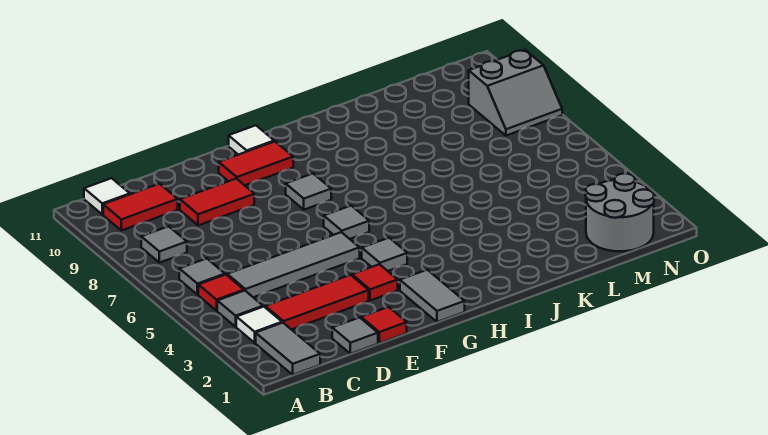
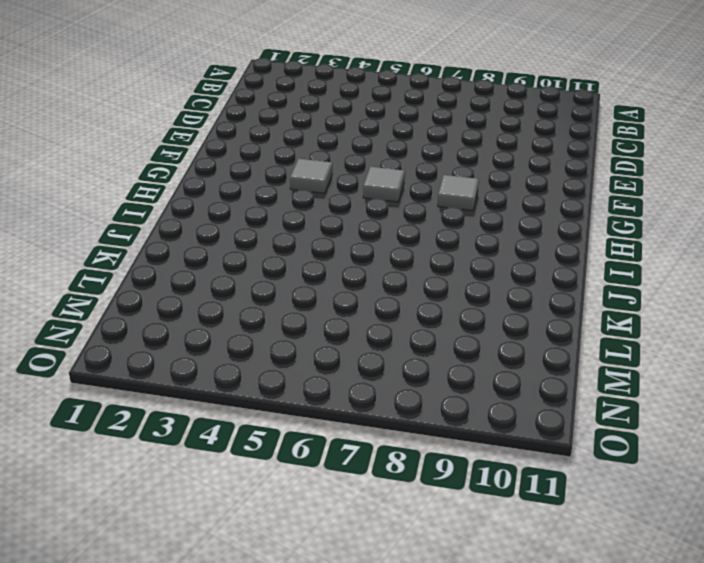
none -> grey tile B1:B2 level 1
none -> white tile B3 level 1
none -> grey tile B4 level 1

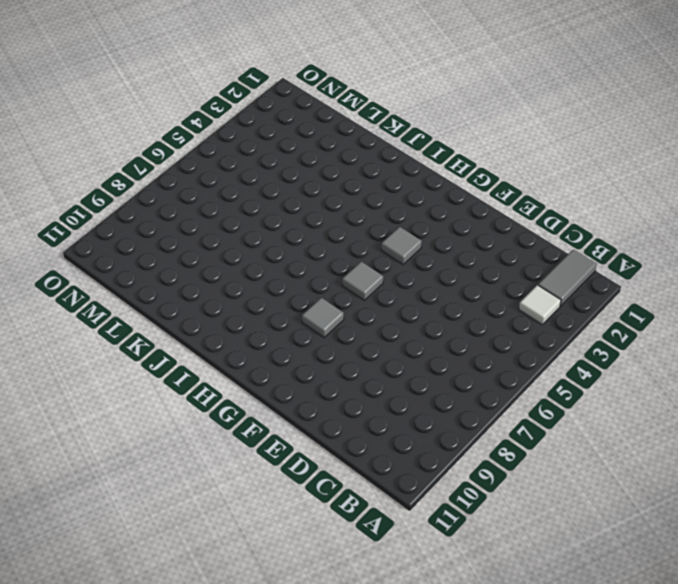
none -> grey tile B4 level 1
none -> red tile B5 level 1
none -> grey tile B6 level 1

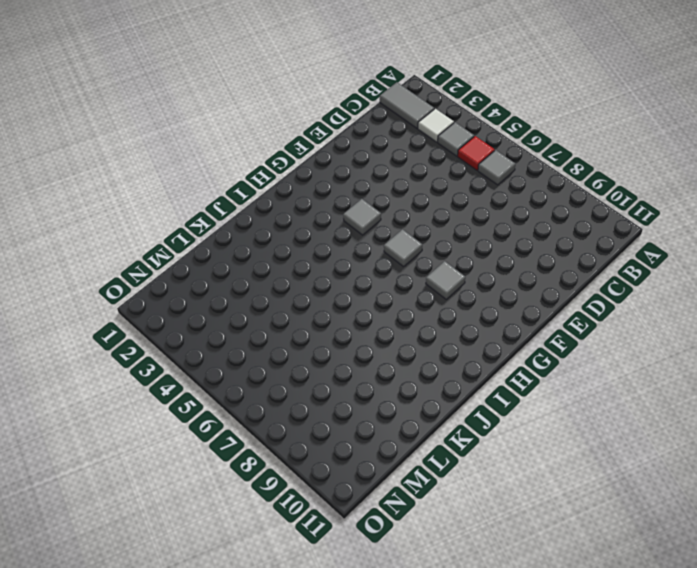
none -> grey tile B8 level 1
none -> red tile B10:C10 level 1
none -> white tile B11 level 1

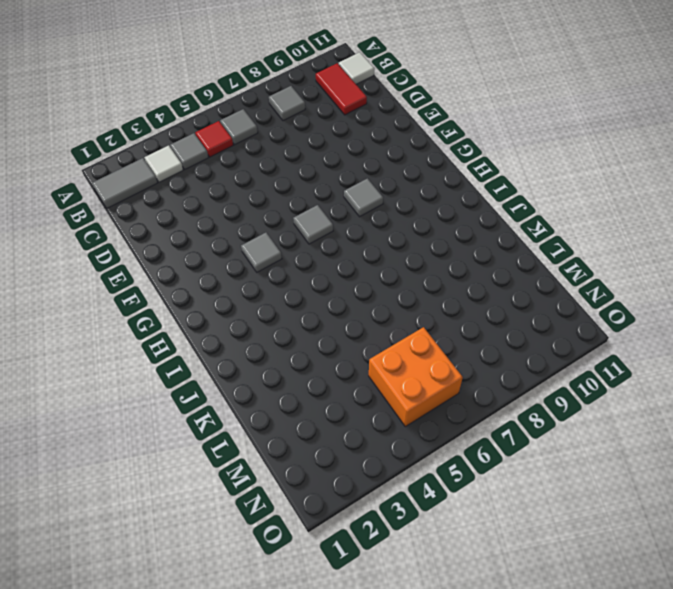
orange brick M5:N6 level 1 -> none
none -> red tile C3:E3 level 1
none -> grey tile C5:F5 level 1
none -> grey tile D1 level 1

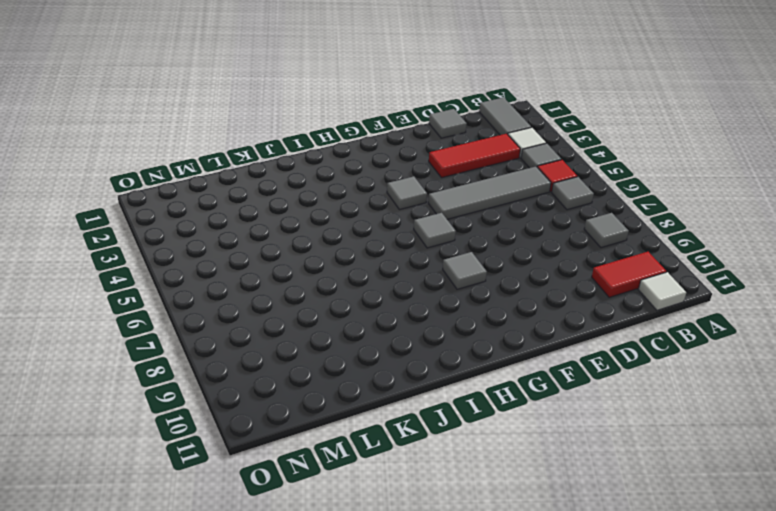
none -> red tile D9:E9 level 1
none -> red tile E1 level 1
none -> red tile F3 level 1

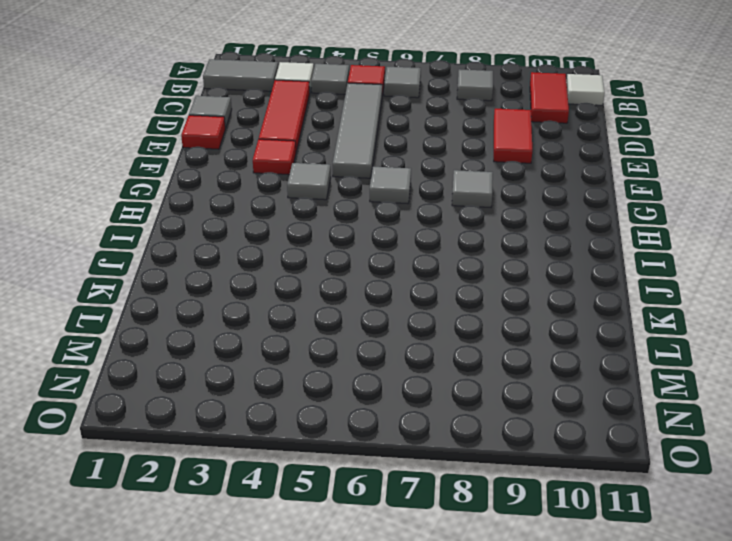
none -> red tile F10:G10 level 1
none -> grey tile G1:G2 level 1
none -> white tile G11 level 1

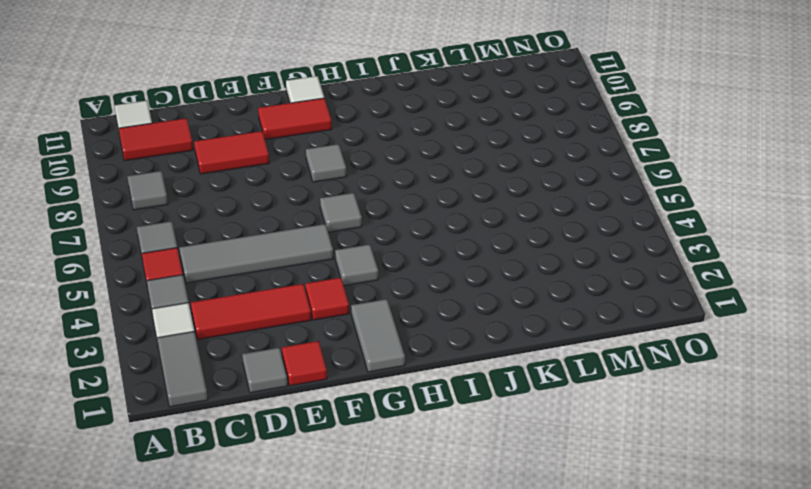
none -> grey round brick M1:N2 level 1
none -> grey slope N8:O9 level 1 top 9

